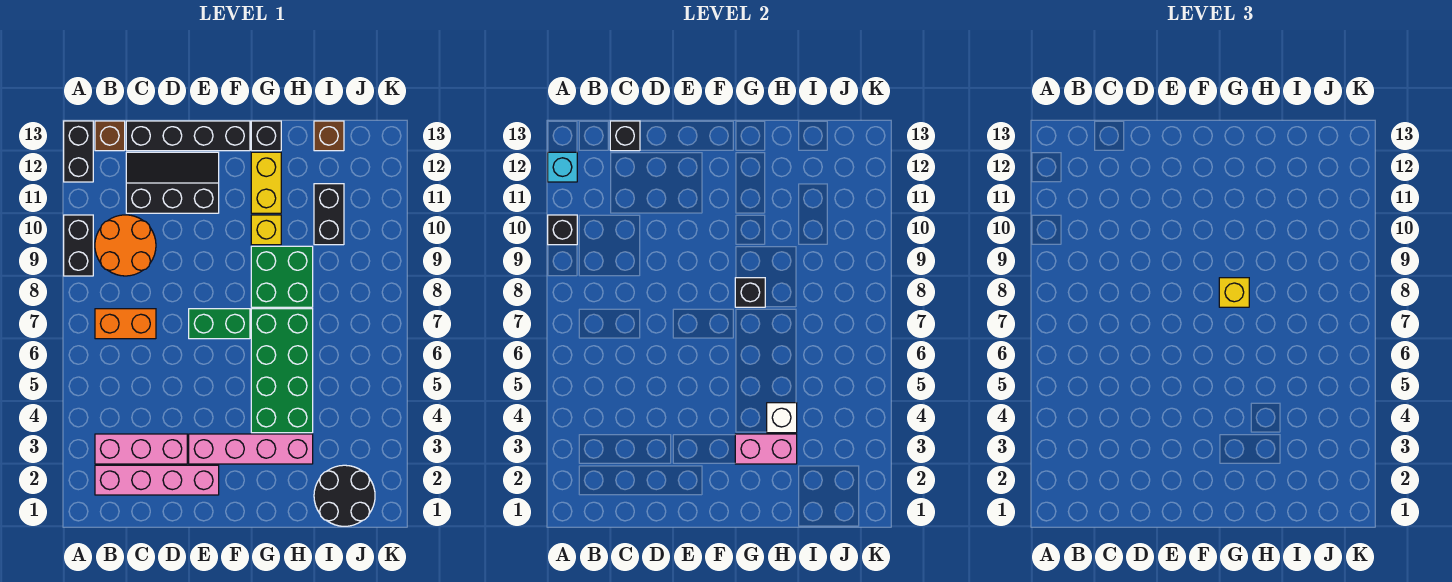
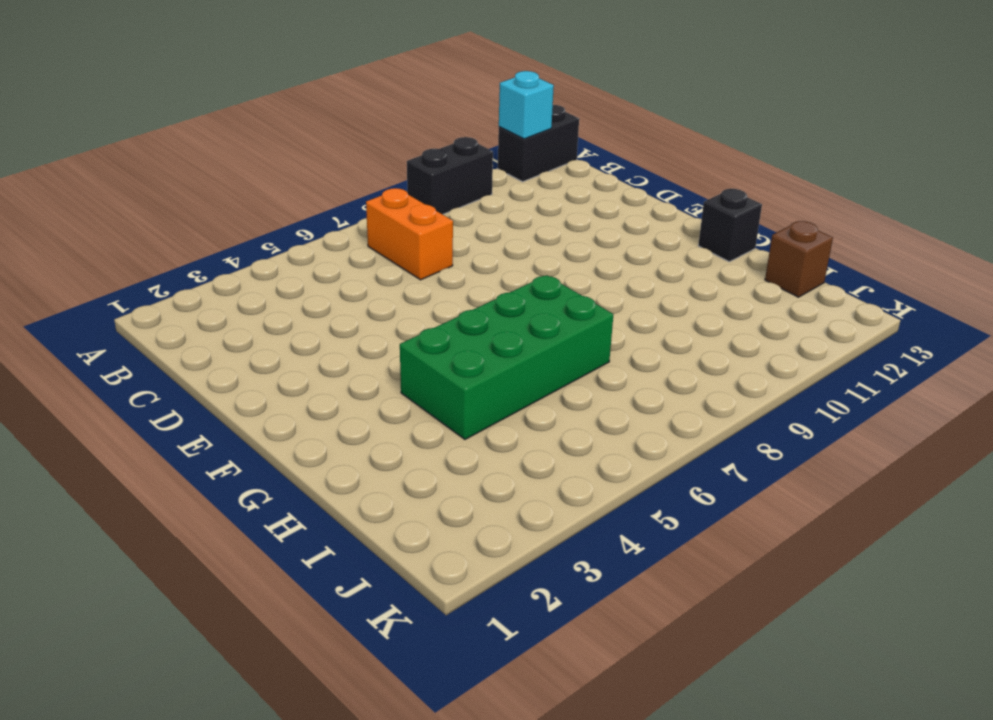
none -> pink brick B2:E2 level 1
none -> pink brick B3:D3 level 1
none -> orange round brick B9:C10 level 1

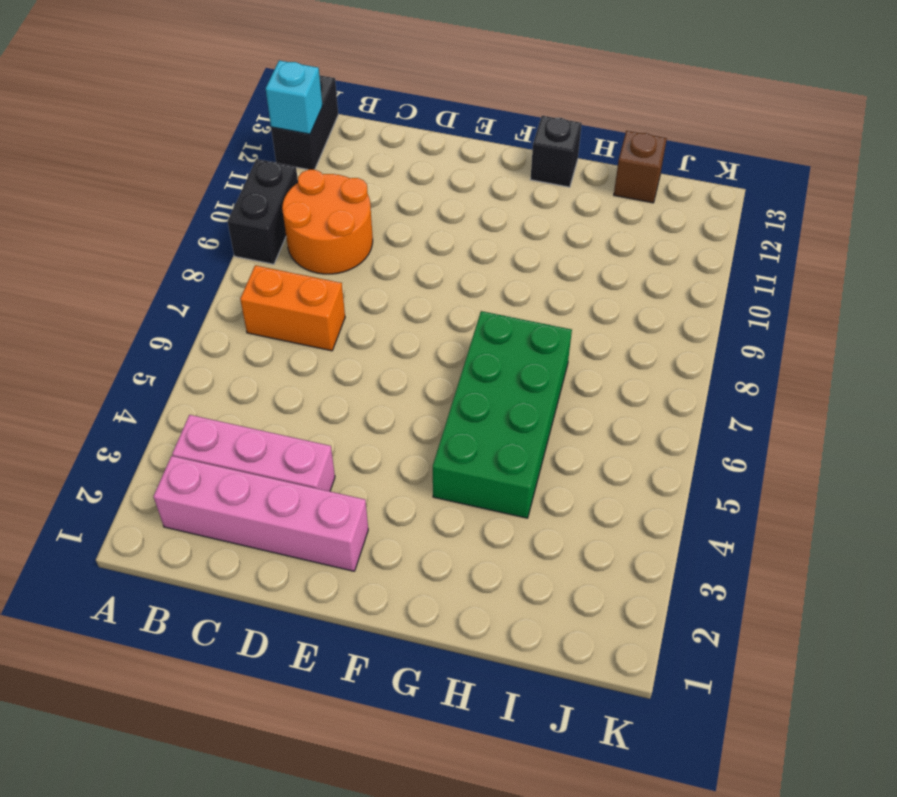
none -> brown brick B13 level 1
none -> black slope C11:E12 level 1 top 11
none -> black brick C13:F13 level 1

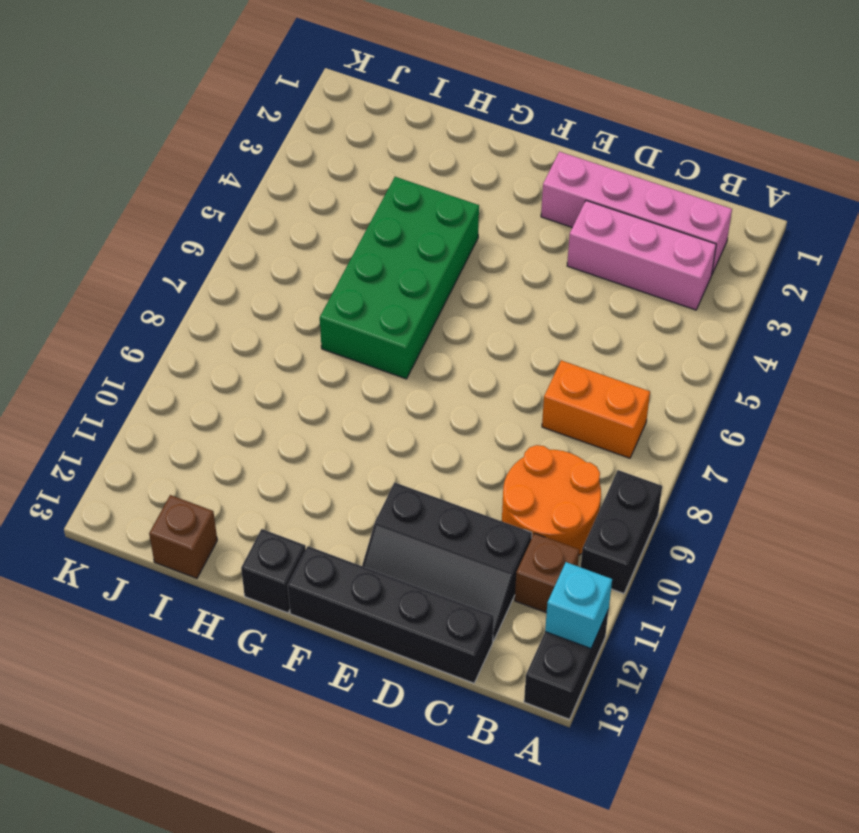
brown brick B11 level 1 -> brown brick B13 level 1
none -> pink brick E3:H3 level 1
none -> green brick E7:F7 level 1
none -> green brick G8:H9 level 1

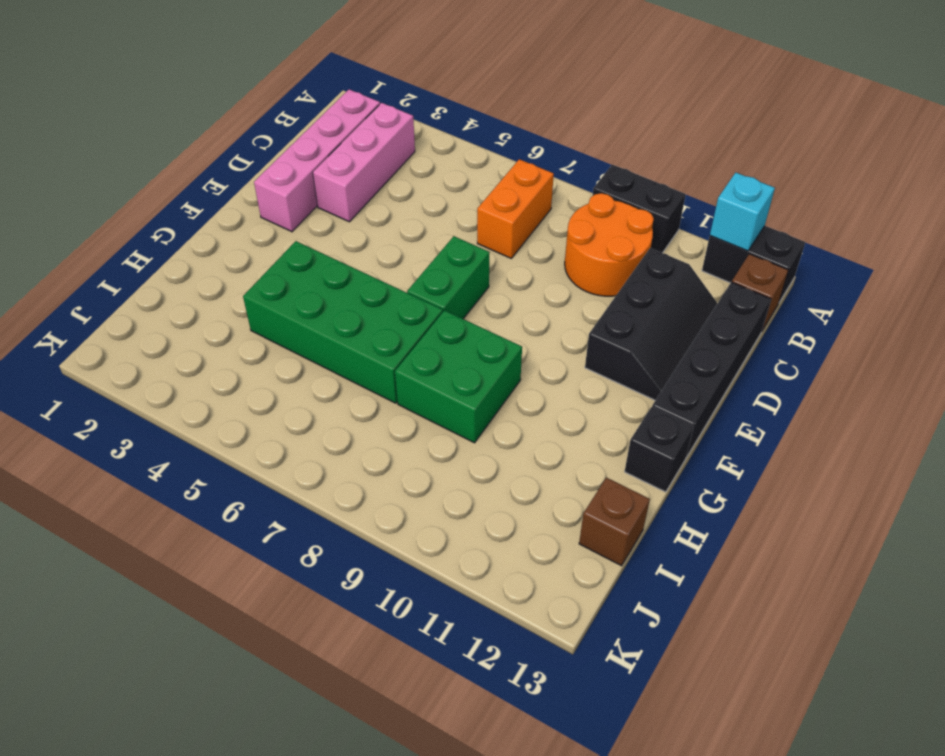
none -> pink brick E3:H3 level 1
none -> yellow brick G10 level 1
none -> yellow brick G11:G12 level 1

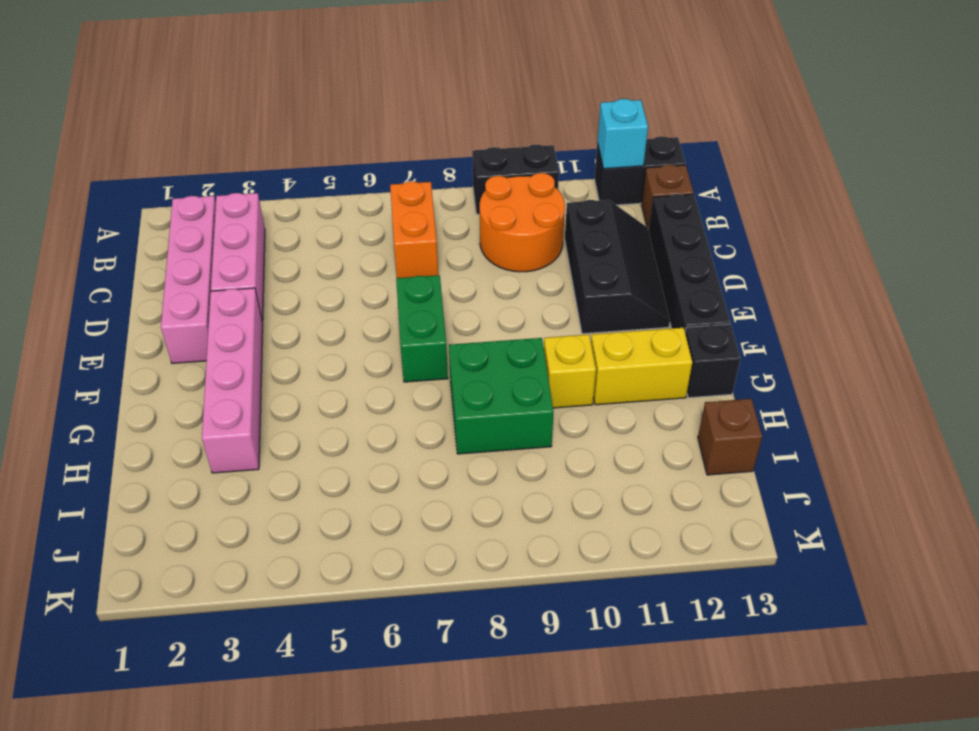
none -> green brick G4:H7 level 1
none -> black round brick I1:J2 level 1
none -> black brick I10:I11 level 1

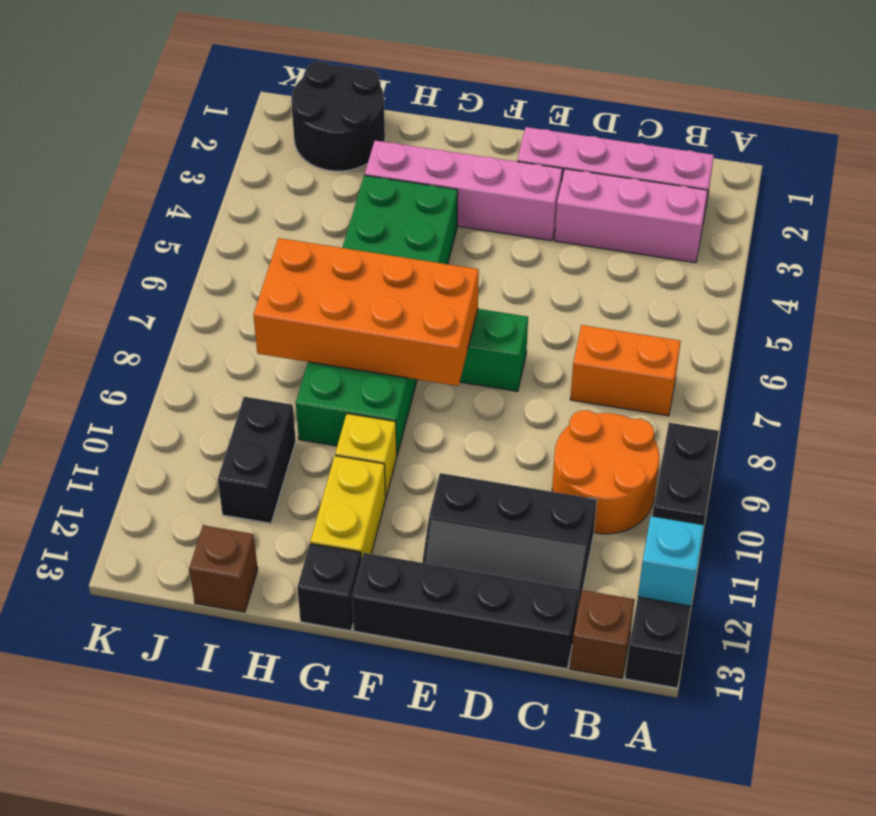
orange brick F7:I8 level 2 -> black brick G8 level 2
none -> black brick A10 level 2
none -> black brick C13 level 2
none -> pink brick G3:H3 level 2

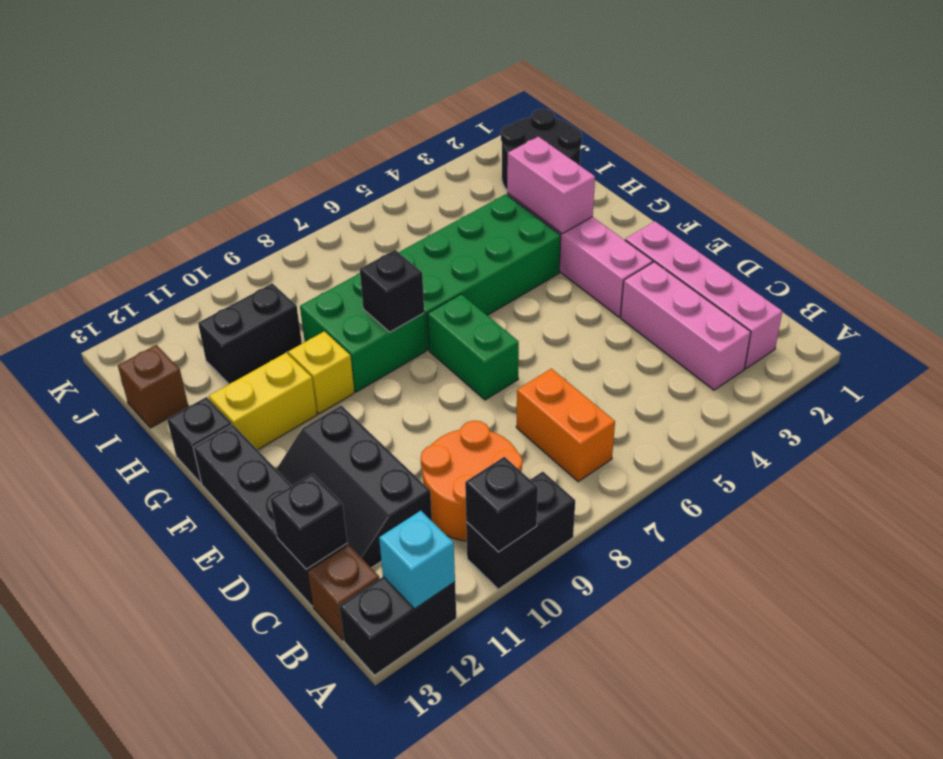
none -> white brick H4 level 2
none -> yellow brick G8 level 3

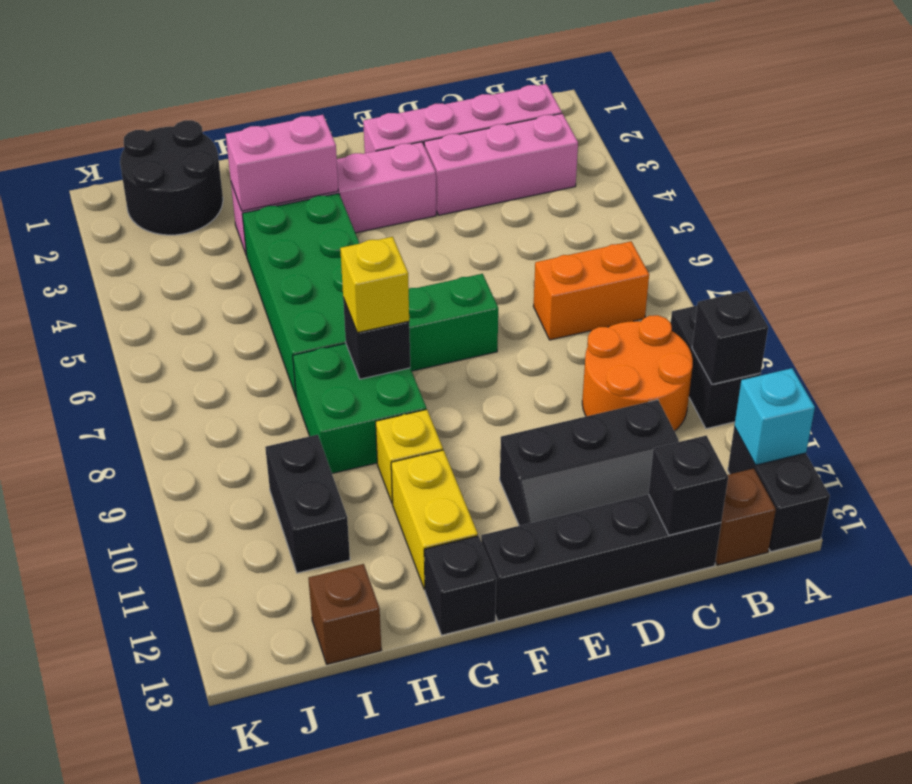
none -> white brick H4 level 2

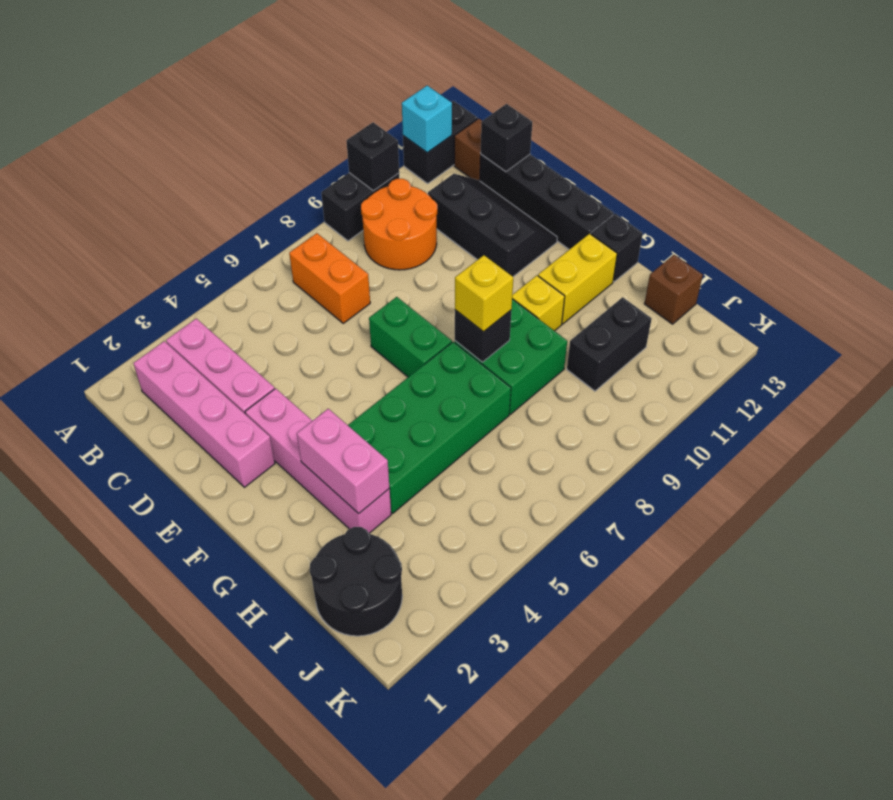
none -> white brick H4 level 2

